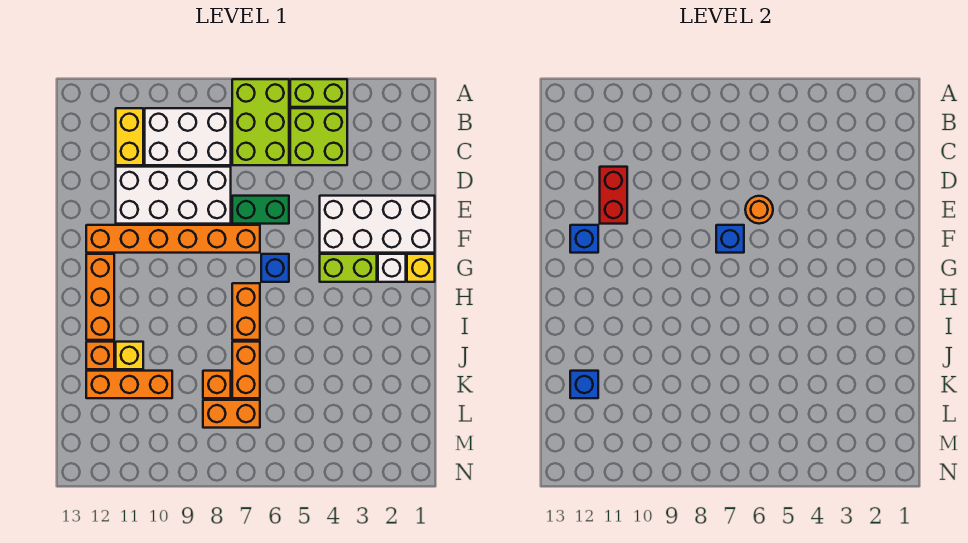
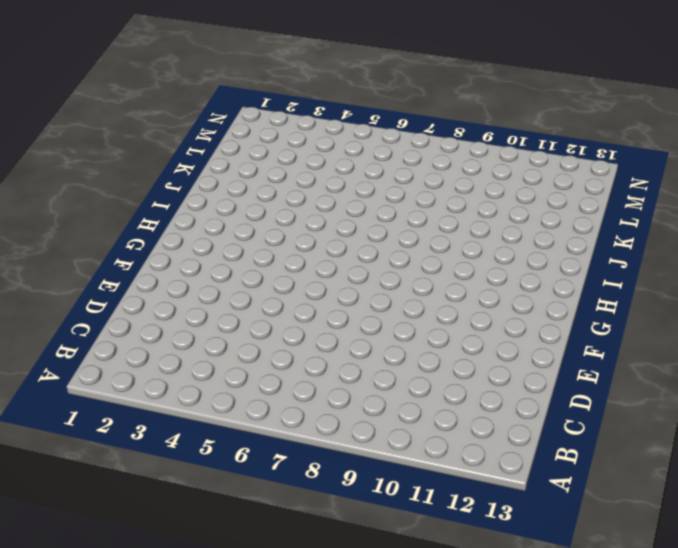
none -> lime brick A4:A5 level 1
none -> lime brick A6:C7 level 1
none -> lime brick B4:C5 level 1

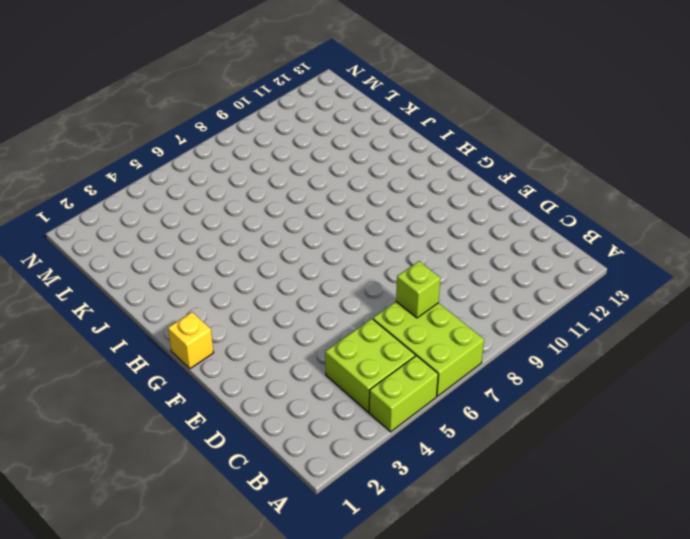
lime brick C7 level 2 -> none
none -> white brick B8:C10 level 1
none -> yellow brick B11:C11 level 1
none -> white brick D8:E11 level 1

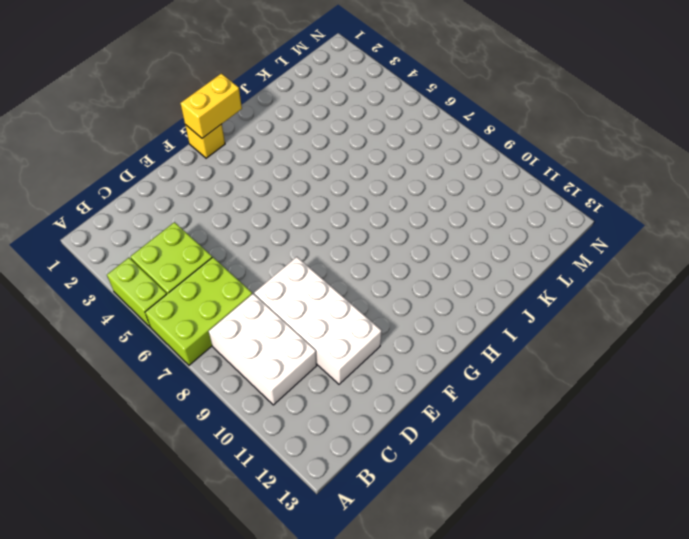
yellow brick G1:H1 level 2 -> yellow brick B11:C11 level 1
none -> white brick E1:F4 level 1
none -> green brick E6:E7 level 1
none -> orange brick F7:F12 level 1

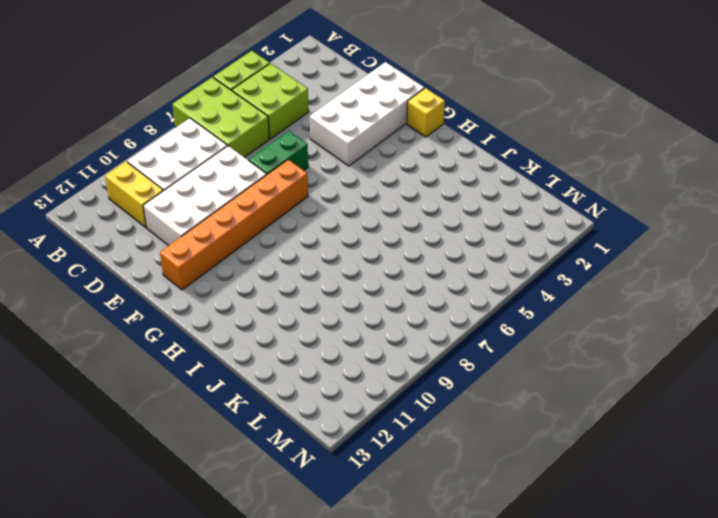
none -> white brick G2 level 1
none -> lime brick G3:G4 level 1
none -> blue brick G6 level 1

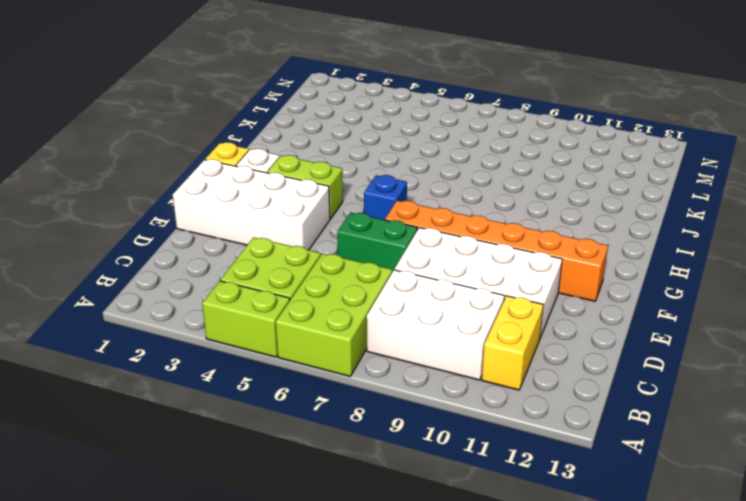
none -> orange brick G12:I12 level 1
none -> orange brick H7:I7 level 1
none -> orange brick J7:K7 level 1

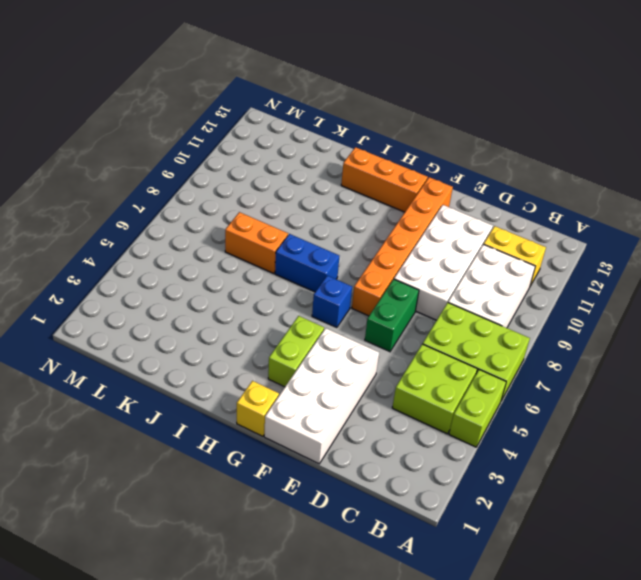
blue brick H7:I7 level 1 -> orange brick H7:I7 level 1
none -> white brick G2 level 1
none -> yellow brick J11 level 1
none -> orange brick J12 level 1

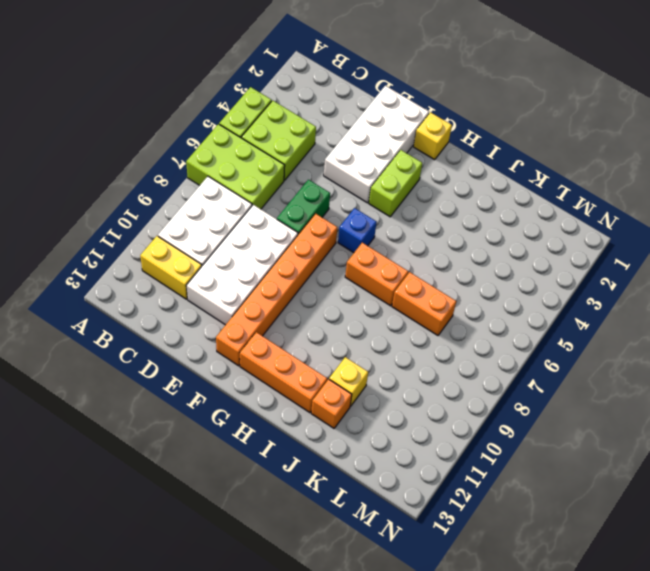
none -> white brick G2 level 1
none -> orange brick K8 level 1
none -> orange brick K10:K12 level 1

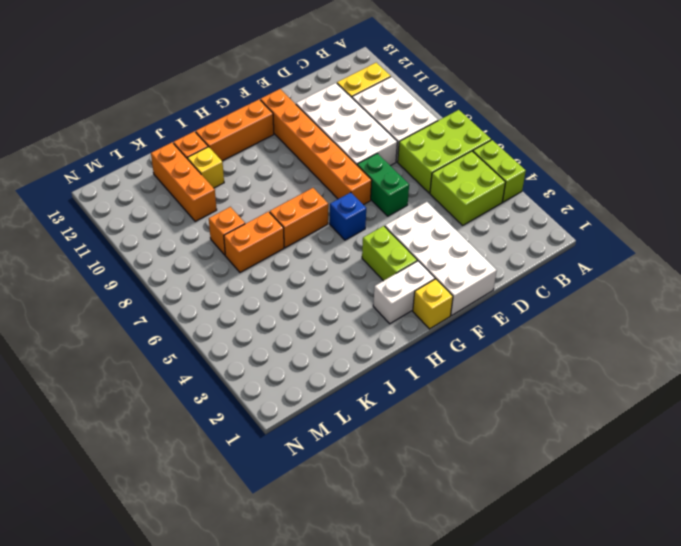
white brick G2:H2 level 1 -> white brick G2 level 1
none -> orange brick L7:L8 level 1
none -> red brick D11:E11 level 2
none -> orange round brick E6 level 2

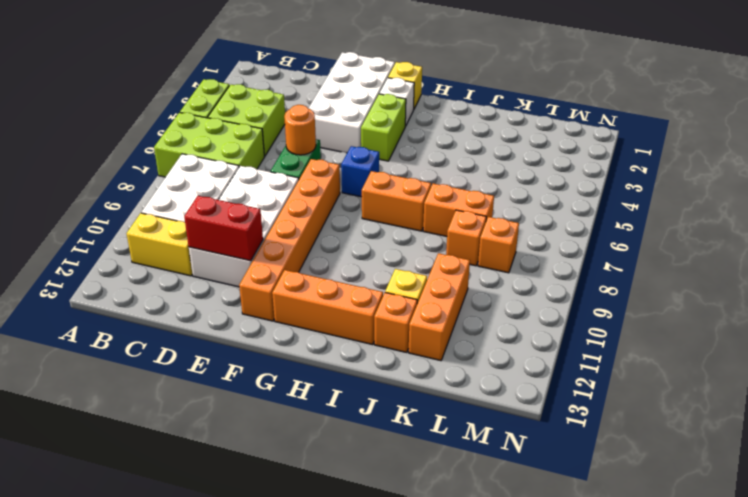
orange brick L8 level 1 -> orange brick L7:L8 level 1
none -> blue brick F7 level 2
none -> blue brick F12 level 2
none -> blue brick K12 level 2

